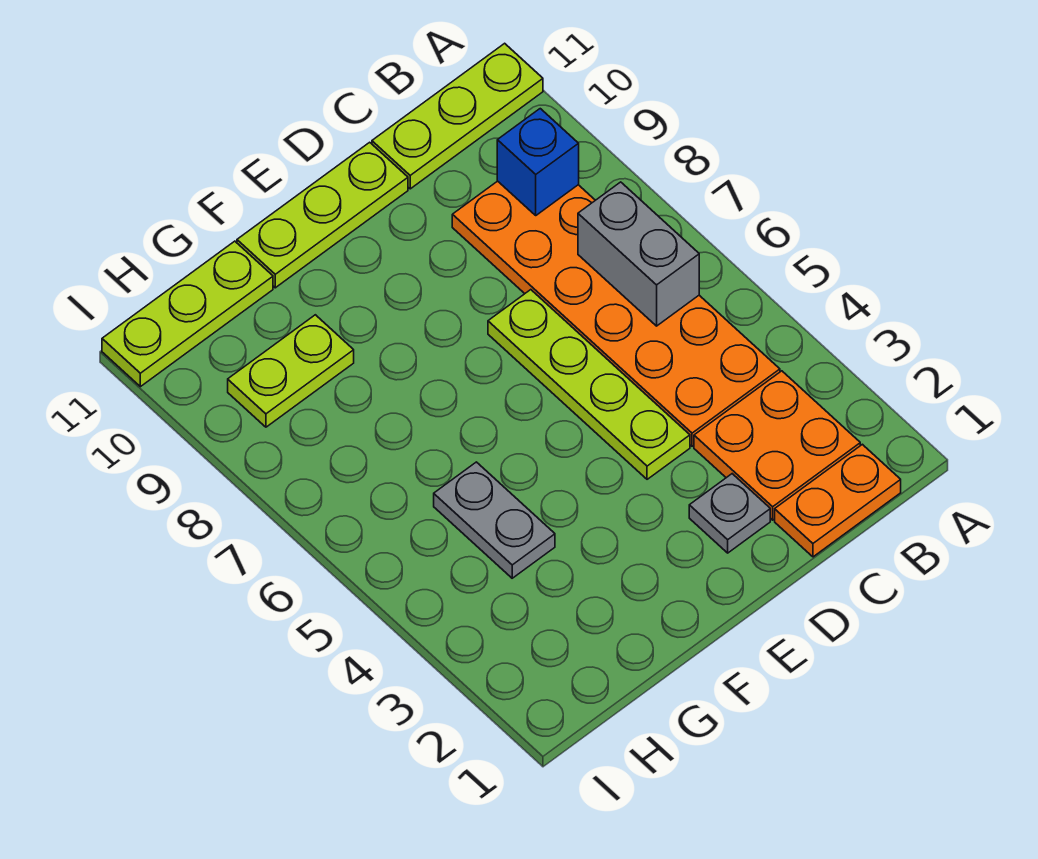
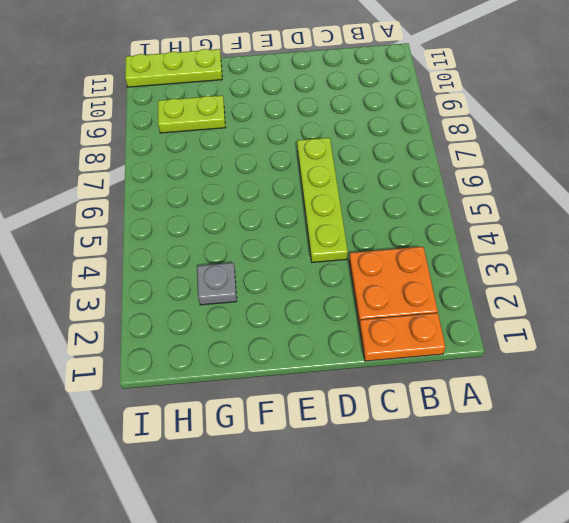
grey plate G3 level 1 -> grey plate D2 level 1
none -> lime plate A11:C11 level 1
none -> orange plate B4:C9 level 1
none -> lime plate D11:F11 level 1

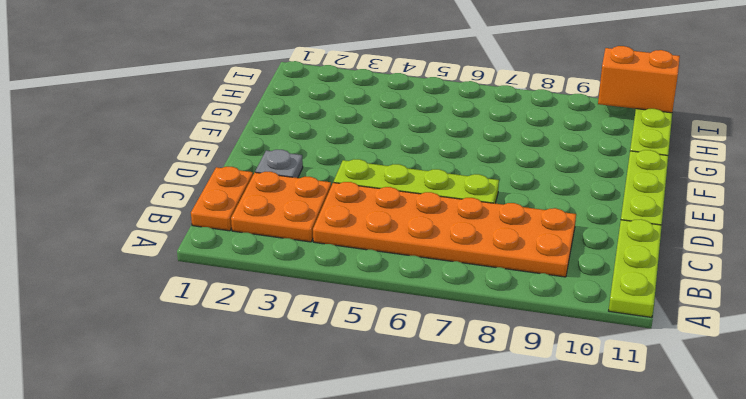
orange brick I10:I11 level 2 -> none
none -> grey plate G4:G5 level 1
none -> lime plate G9:H9 level 1
none -> grey brick B6:B7 level 2

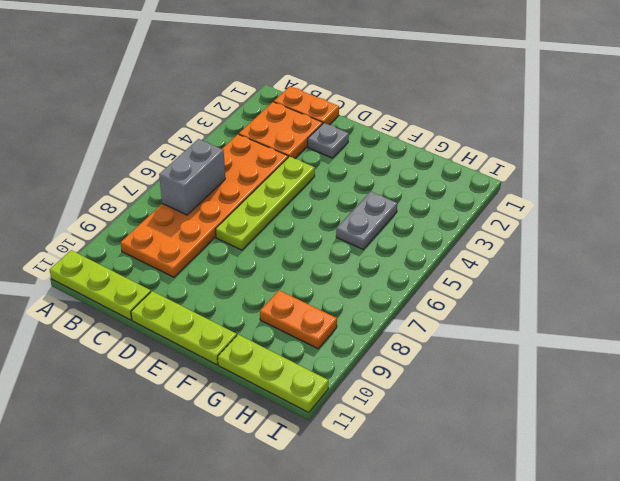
orange plate G9:H9 level 1 -> lime plate G9:H9 level 1
none -> blue brick B9 level 2

